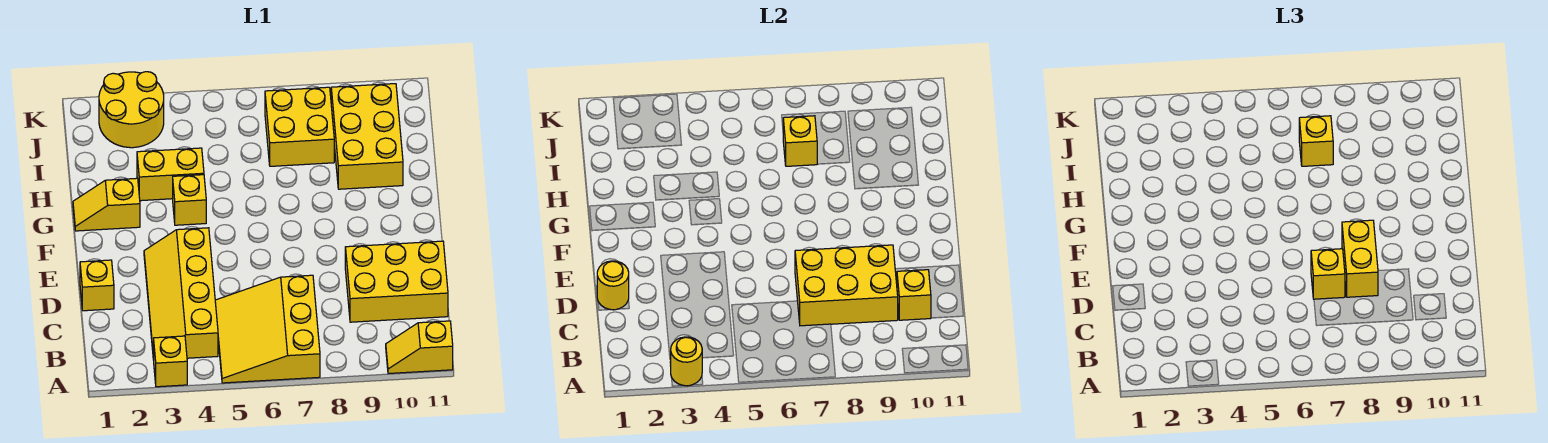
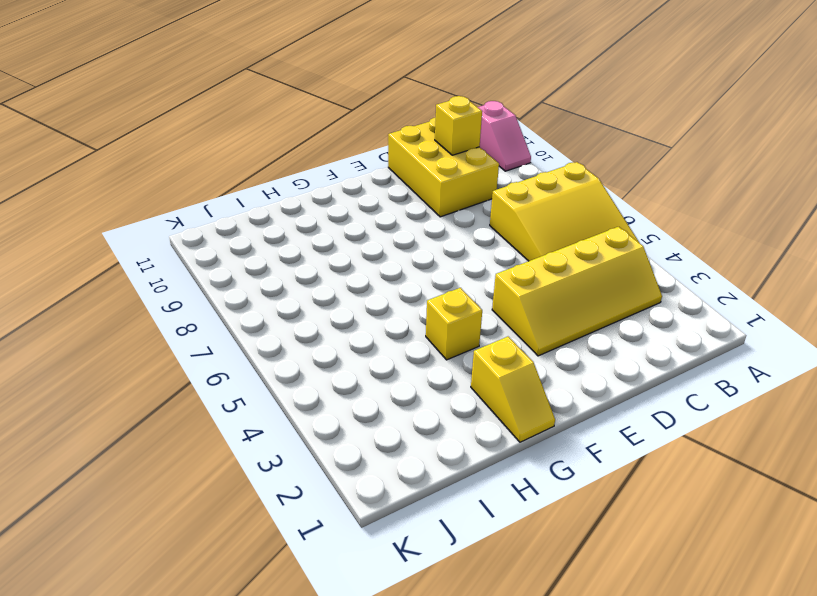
pink slope A10:A11 level 1 top 11 -> yellow slope A10:A11 level 1 top 11
none -> yellow brick A3 level 1
none -> yellow brick D1 level 1
none -> yellow brick H3:H4 level 1

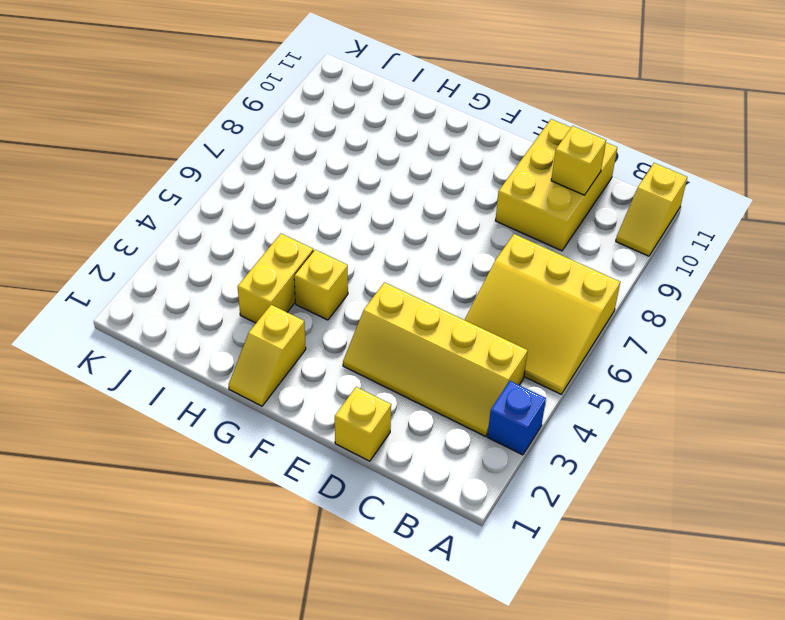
blue brick A3 level 1 -> yellow brick A3 level 1
none -> yellow brick H9:J10 level 1
none -> yellow brick I7:J8 level 1
none -> yellow round brick J2:K3 level 1

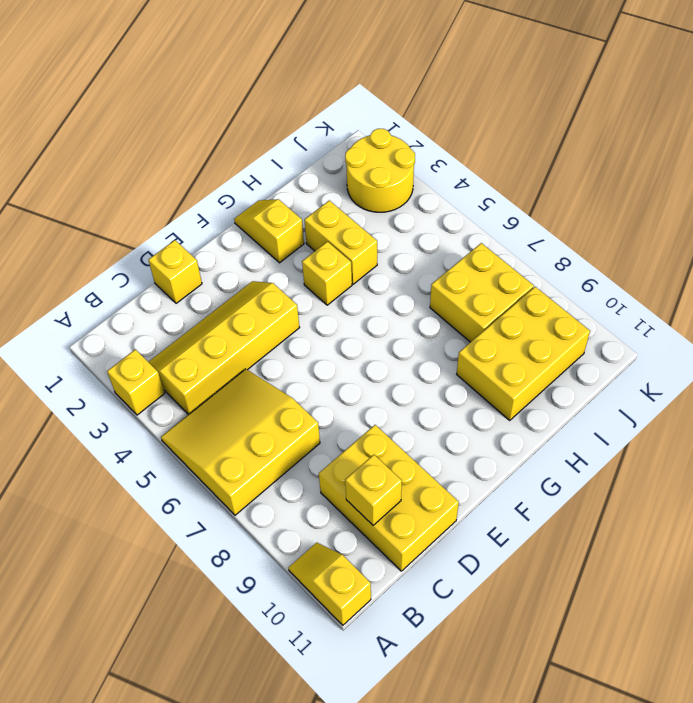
none -> yellow round brick A3 level 2
none -> yellow brick C7:D9 level 2
none -> yellow round brick D1 level 2

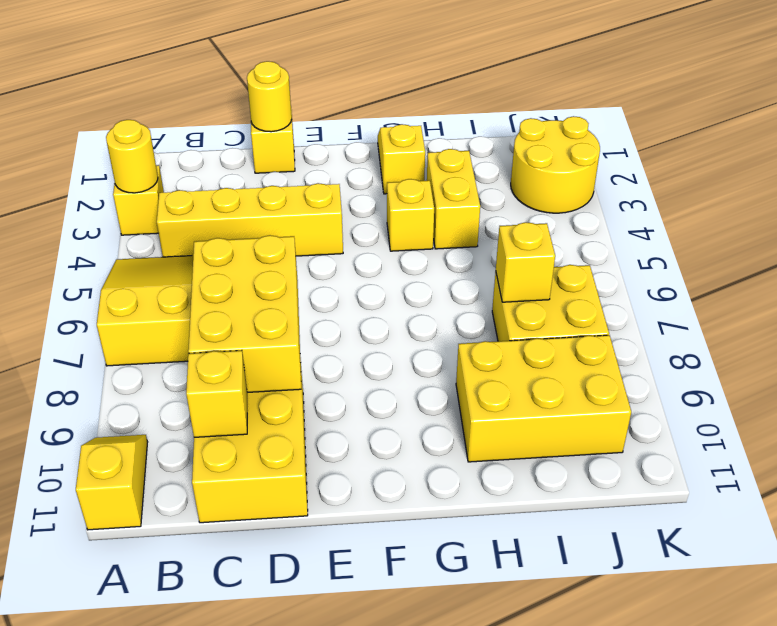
none -> yellow brick D7 level 3
none -> yellow brick D8:E8 level 3
none -> yellow brick I7 level 3

